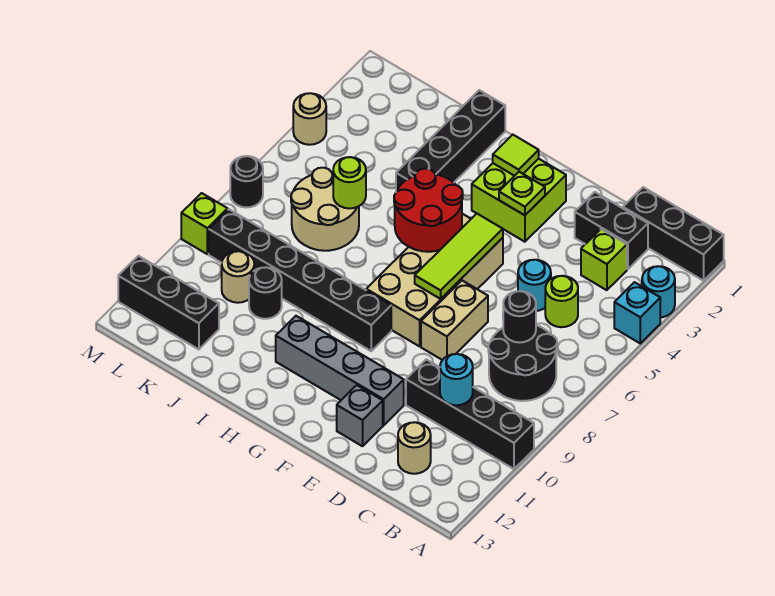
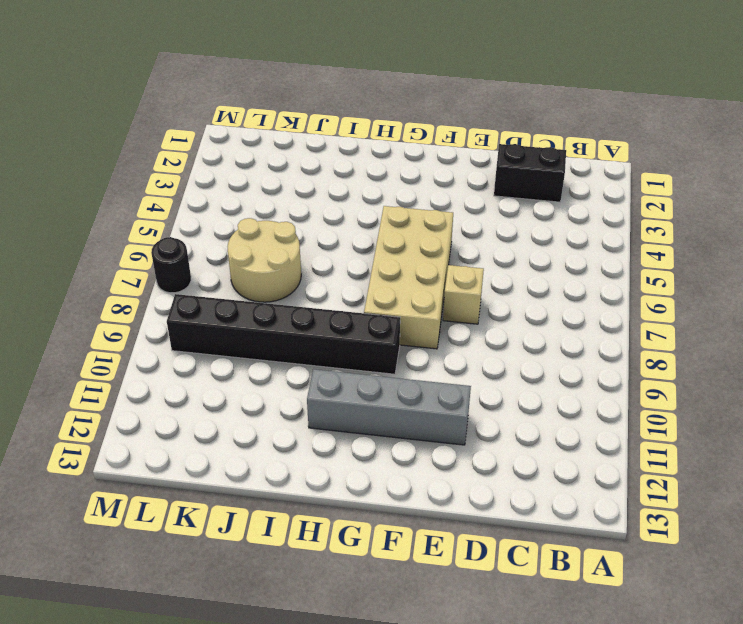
tan brick E7 level 1 -> tan brick E7:E8 level 1
none -> black brick A1:C1 level 1
none -> cyan round brick A3 level 1
none -> cyan brick A4 level 1
none -> black brick A10:D10 level 1

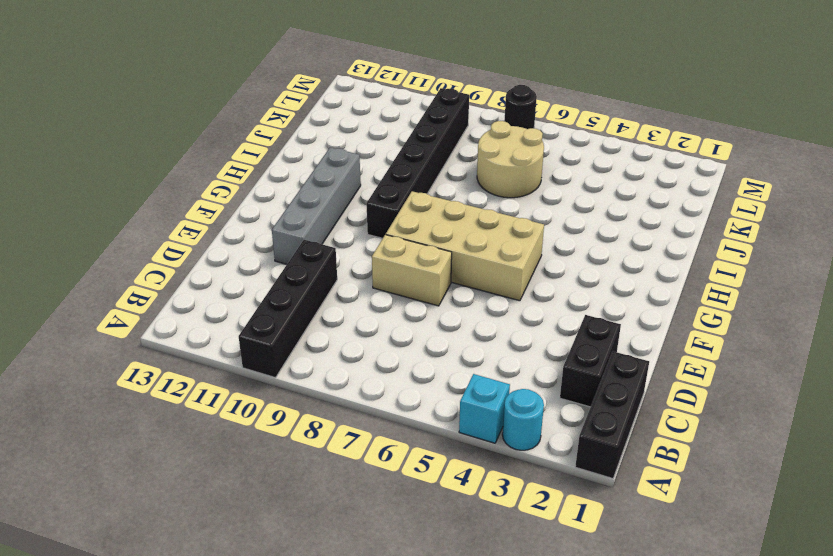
none -> black round brick B7:C8 level 1
none -> lime brick C3 level 1
none -> lime round brick C5 level 1
none -> tan round brick C12 level 1

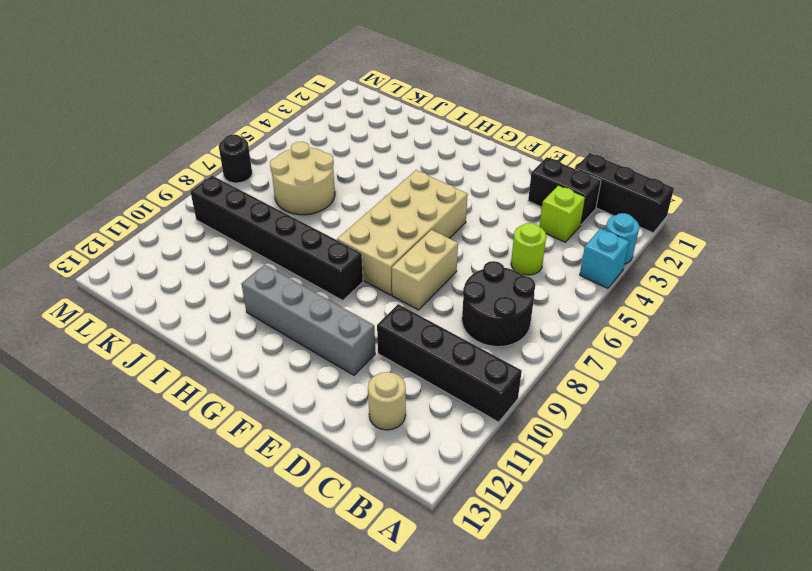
none -> cyan round brick D5 level 1
none -> grey brick E12 level 1
none -> lime brick F2:G3 level 1
none -> black brick I1:I4 level 1

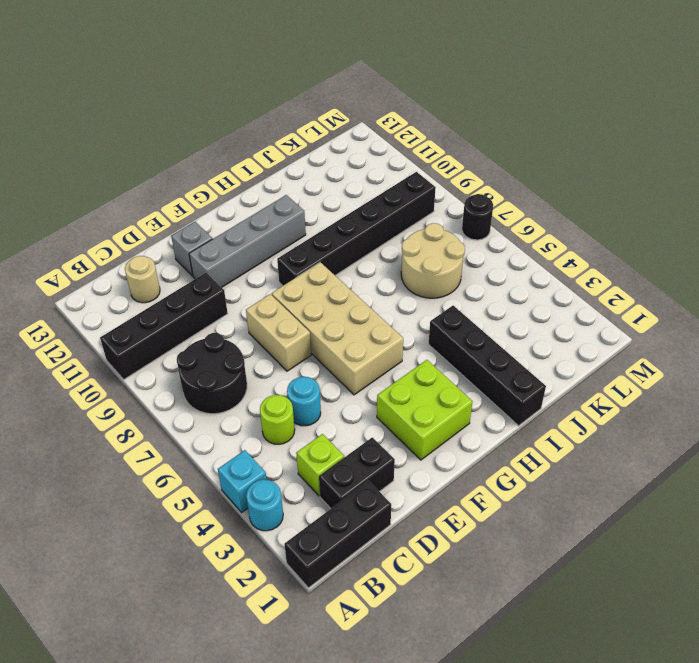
none -> black round brick J10 level 1
none -> tan round brick K10 level 1
none -> black brick K12:M12 level 1
none -> tan round brick M4 level 1

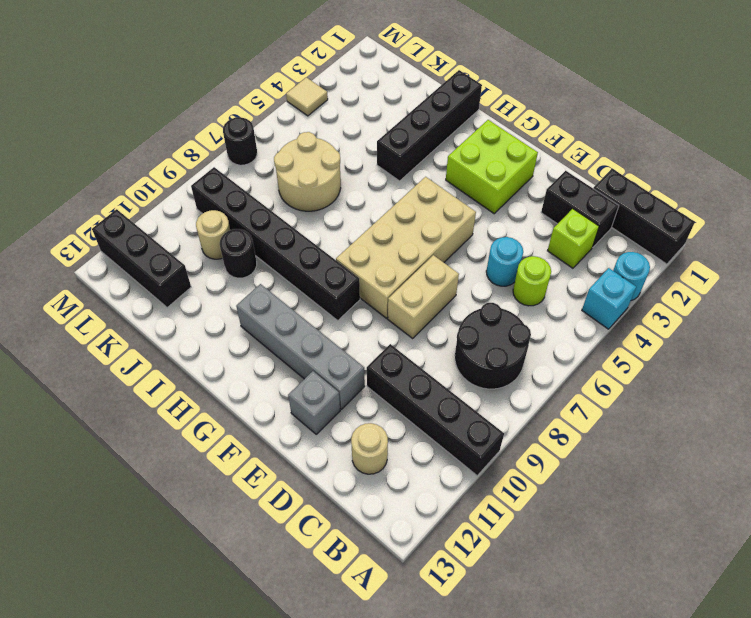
tan tile M4 level 1 -> tan round brick M4 level 1
none -> lime brick M9 level 1
none -> black round brick C7 level 2
none -> cyan round brick C10 level 2
none -> lime plate F3 level 2

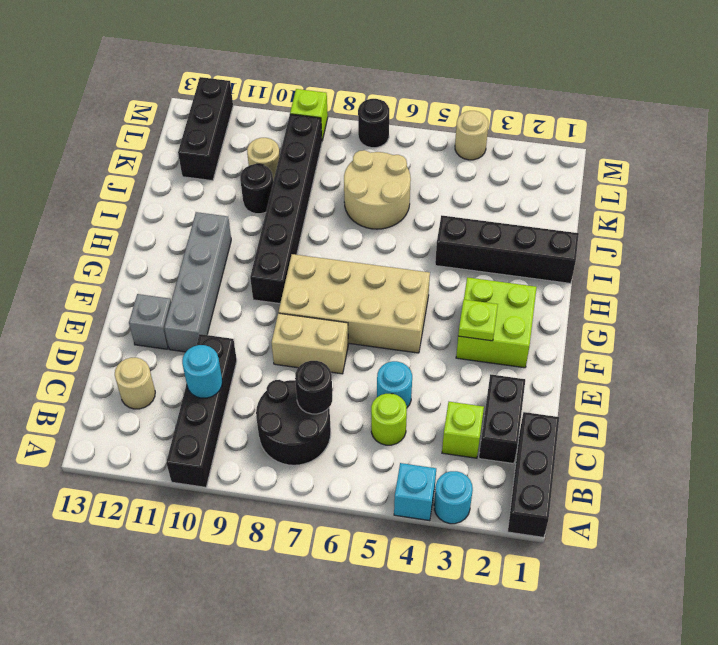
none -> lime tile F5:F7 level 2
none -> lime tile G2 level 2
none -> red round brick G5:H6 level 2
none -> lime round brick J6 level 2

